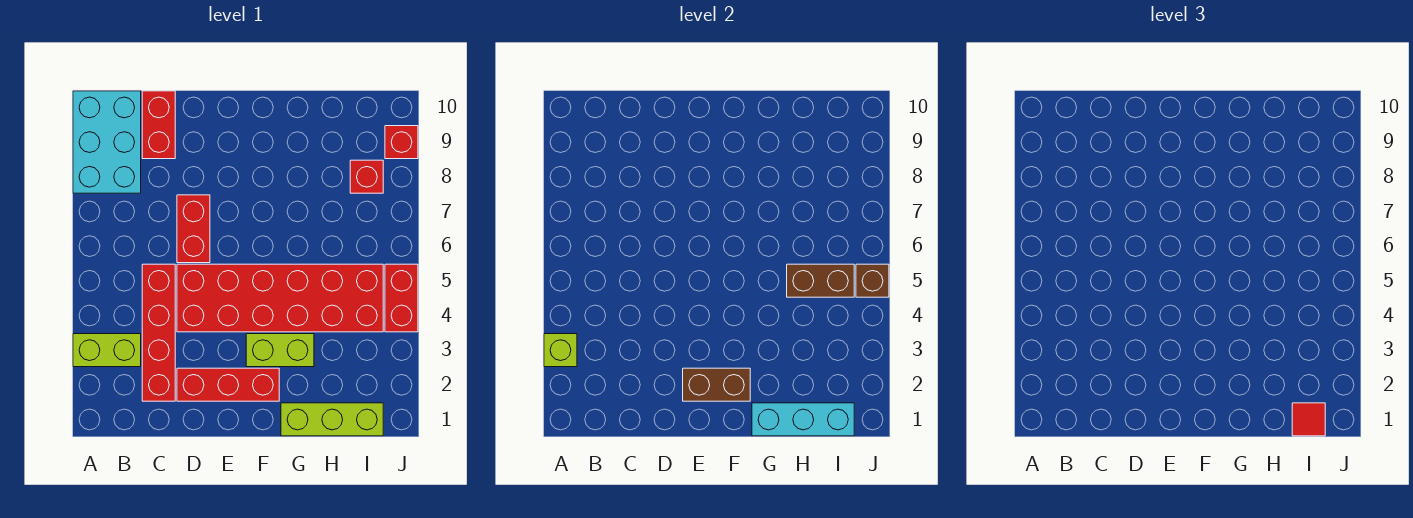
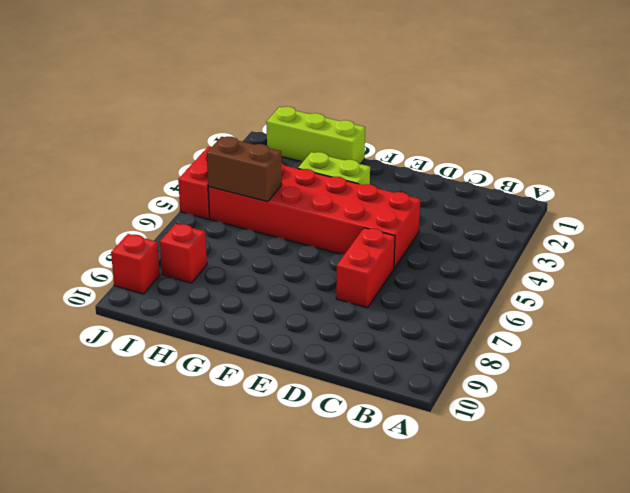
none -> lime brick A3:B3 level 1
none -> cyan brick A8:B10 level 1
none -> red brick C2:C5 level 1

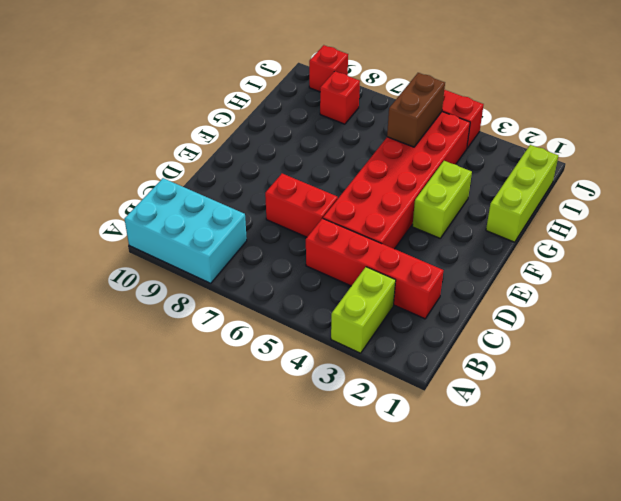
none -> red brick C9:C10 level 1
none -> red brick D2:F2 level 1
none -> lime brick A3 level 2

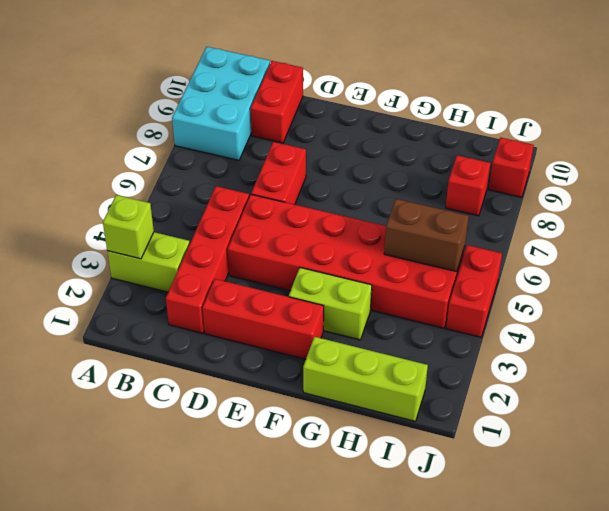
none -> brown brick E2:F2 level 2
none -> cyan brick G1:I1 level 2
none -> brown brick J5 level 2

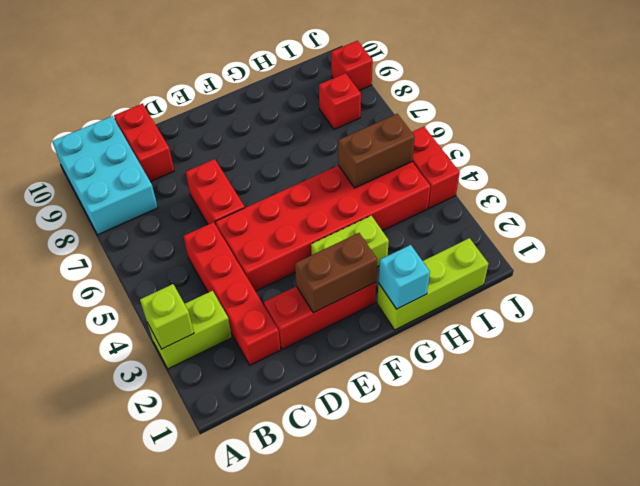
cyan brick G1 level 2 -> cyan brick G1:I1 level 2
none -> brown brick J5 level 2
none -> red tile I1 level 3

